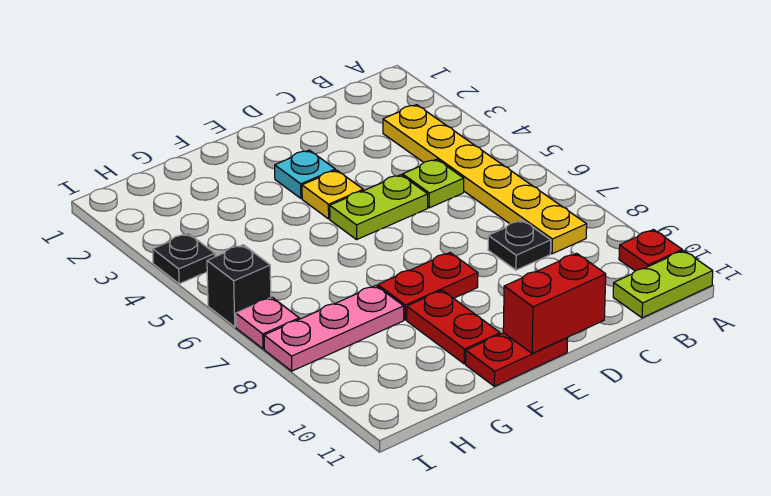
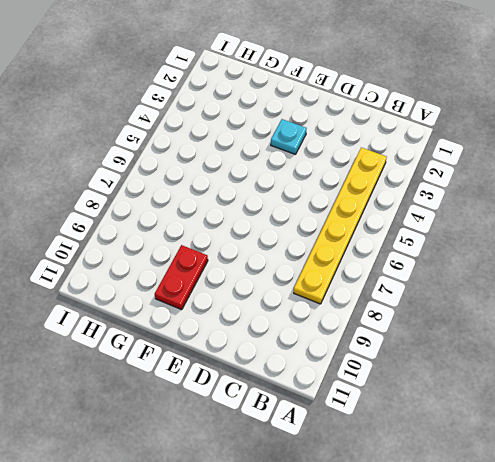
none -> red plate A10 level 1
none -> lime plate A11:B11 level 1
none -> lime plate C5 level 1

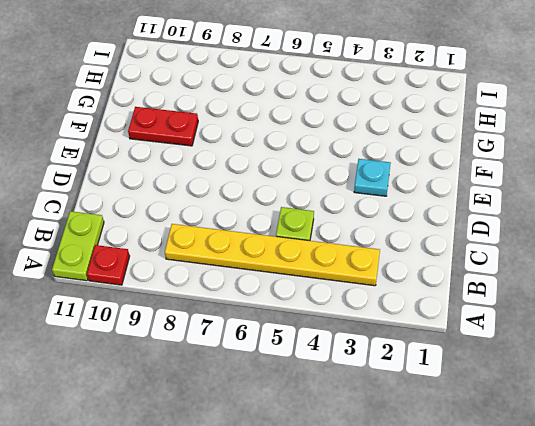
none -> black plate C8 level 1
none -> lime plate D5:E5 level 1
none -> yellow plate E4 level 1

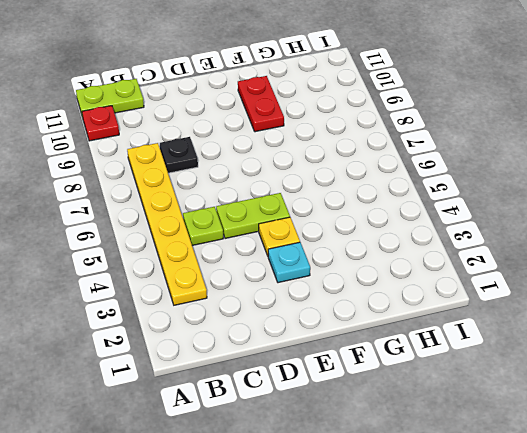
none -> red plate E8:F8 level 1
none -> red plate E11:F11 level 1
none -> pink plate G8:I8 level 1

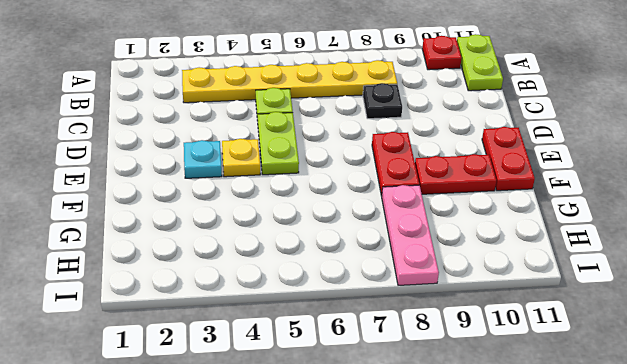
none -> black plate I4 level 1
none -> black brick I6 level 1
none -> pink plate I7 level 1

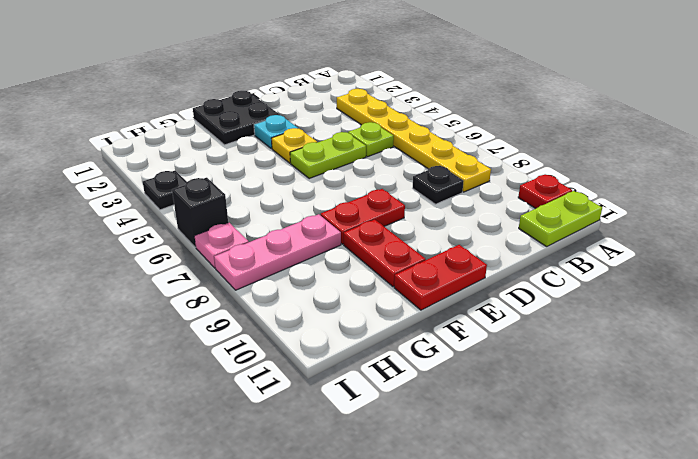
black plate E1:F2 level 1 -> none
none -> red brick D11:E11 level 2

